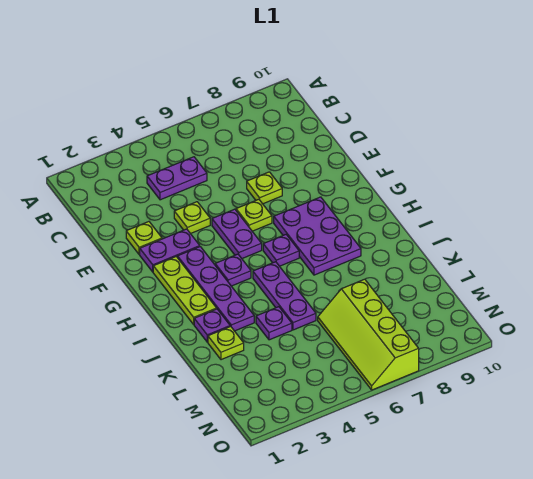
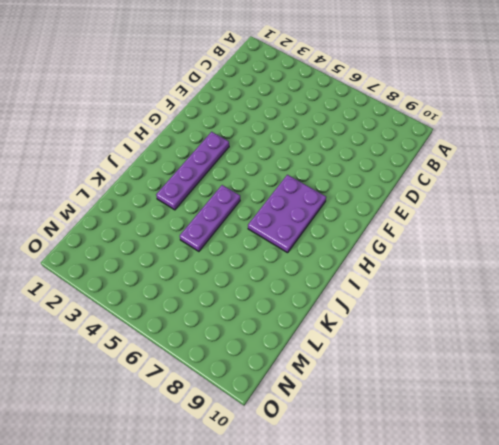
none -> purple plate C4:C5 level 1
none -> lime plate E2 level 1
none -> lime plate E4 level 1

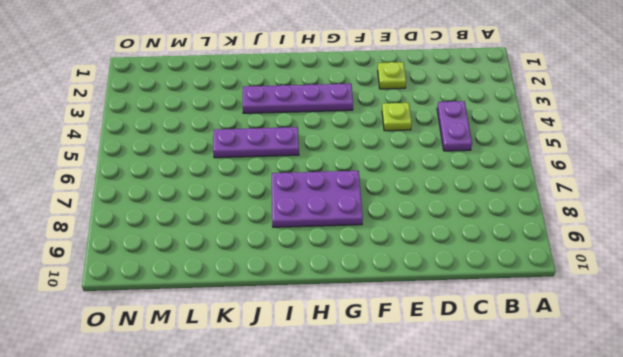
none -> lime plate E7 level 1
none -> purple plate F2:F3 level 1
none -> purple plate F5:G5 level 1

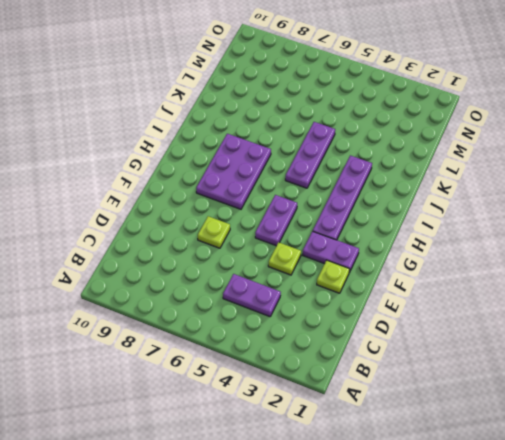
none -> lime plate F6 level 1
none -> lime plate G2:I2 level 1
none -> purple plate H4 level 1

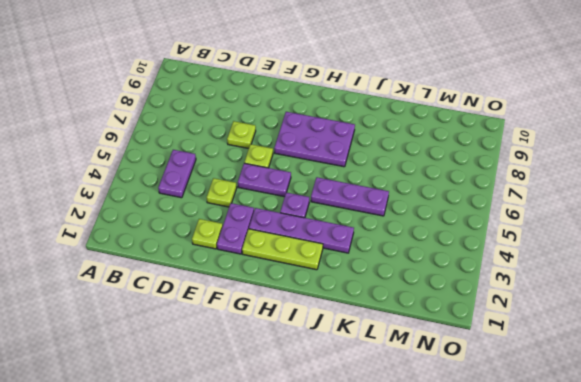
none -> purple plate H6 level 1
none -> purple plate J2 level 1
none -> lime plate K2 level 1

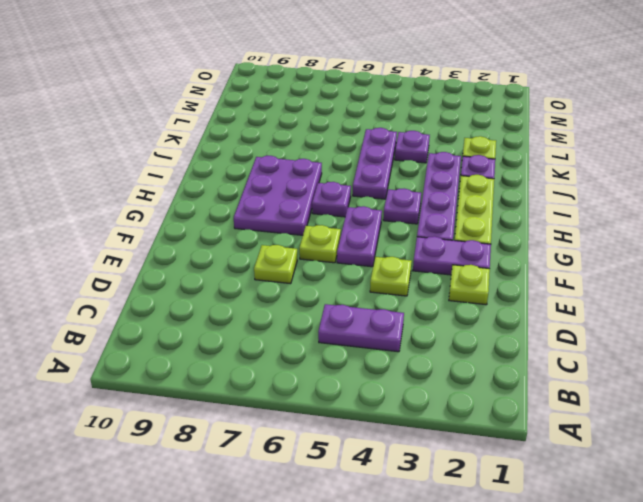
none -> lime slope L6:O7 level 1 top 7

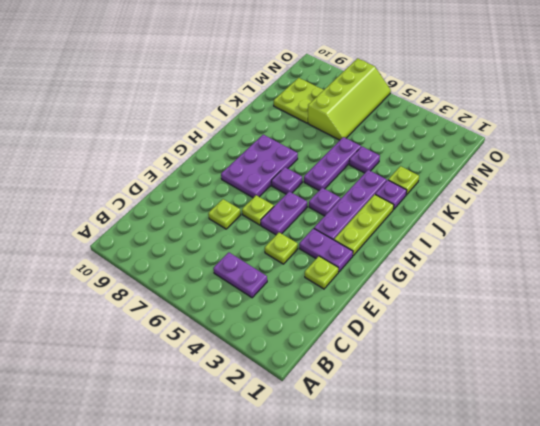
lime plate L8:M9 level 1 -> none

